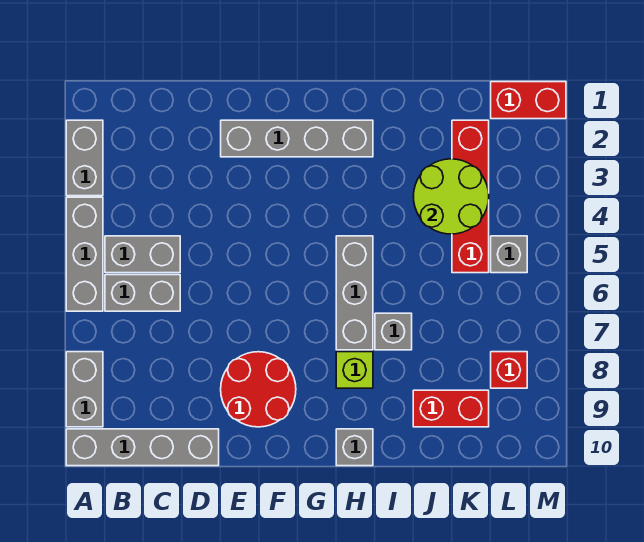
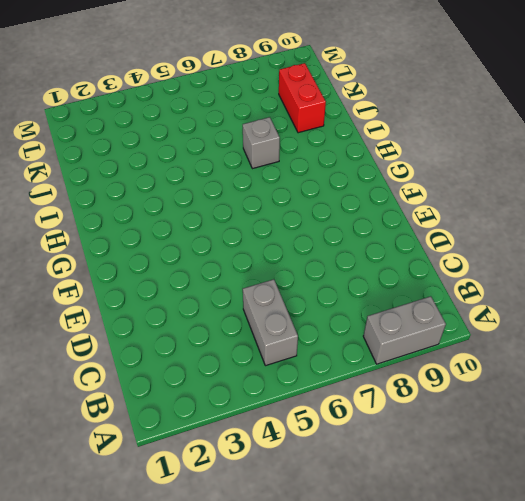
none -> grey brick A2:A3 level 1
none -> grey brick A4:A6 level 1
none -> grey brick A10:D10 level 1

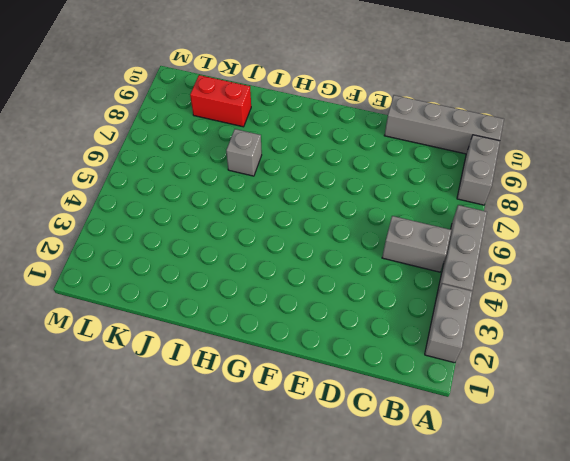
none -> grey brick B6:C6 level 1
none -> grey brick E2:H2 level 1
none -> red round brick E8:F9 level 1

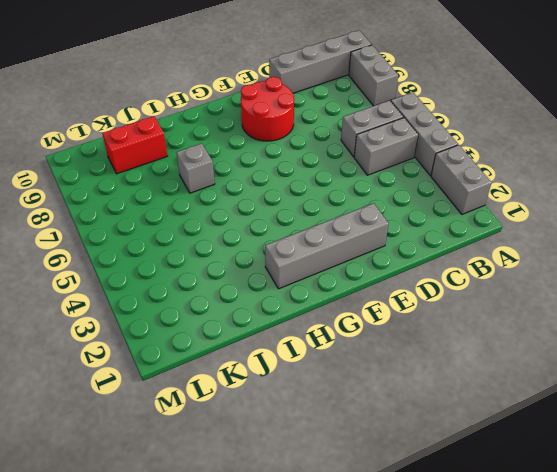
none -> grey brick H5:H7 level 1
none -> lime brick H8 level 1
none -> grey brick H10 level 1

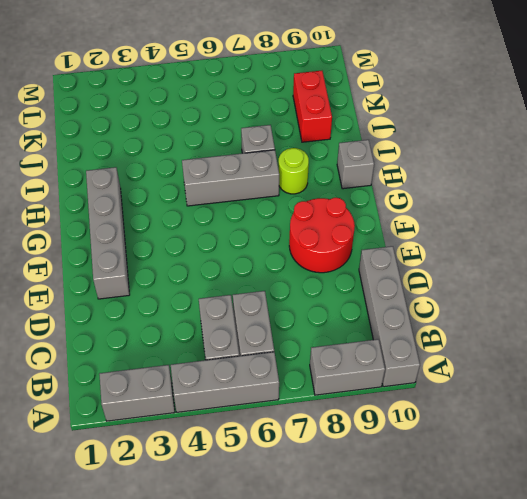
lime round brick H8 level 1 -> lime brick H8 level 1
none -> red brick K2:K5 level 1
none -> red brick L1:M1 level 1
none -> grey brick L5 level 1

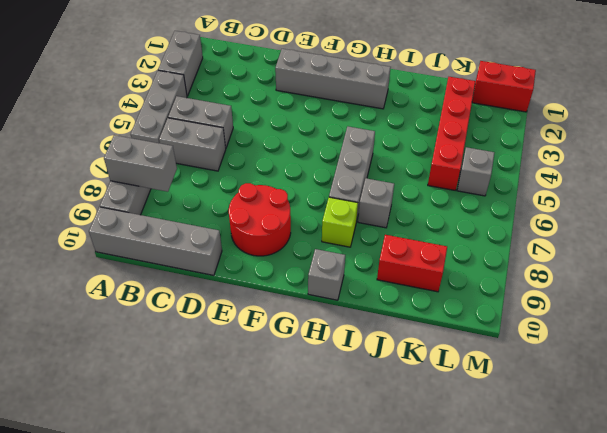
grey brick A8:B8 level 2 -> none
none -> red brick L8 level 1
none -> lime round brick J3:K4 level 2

